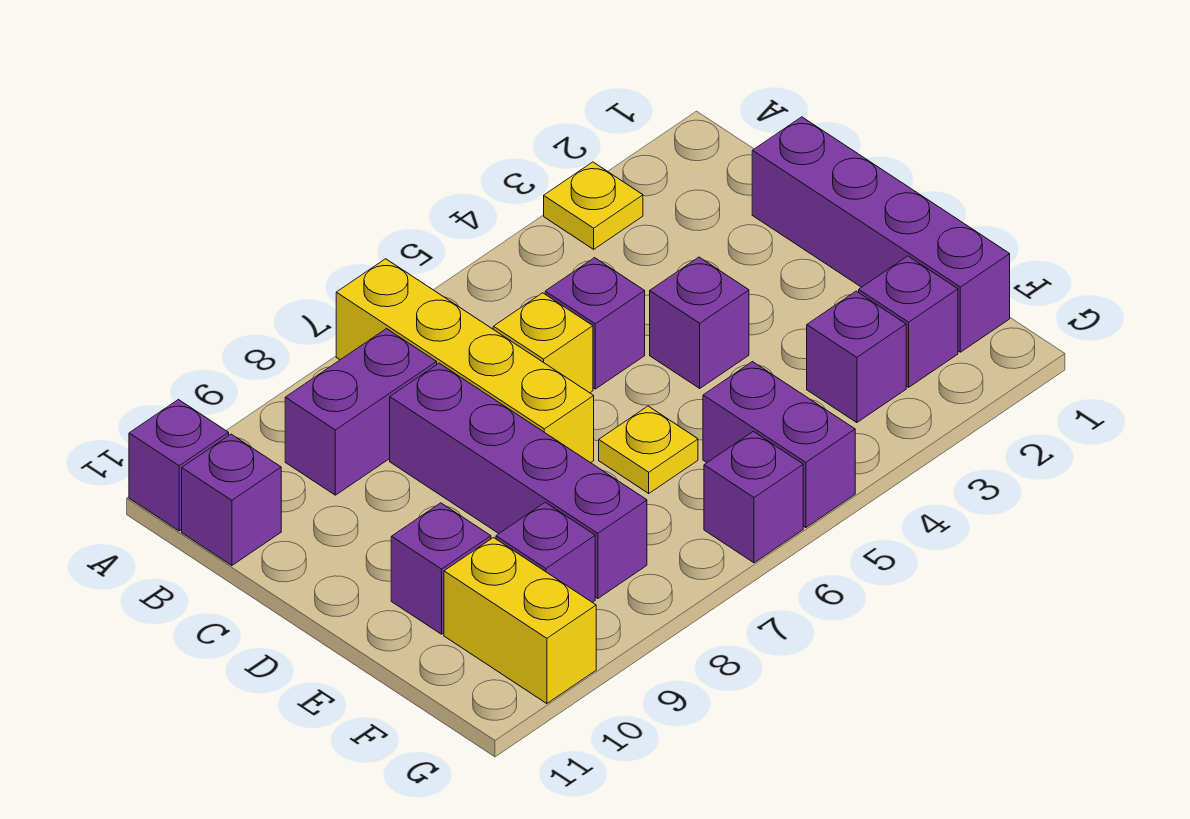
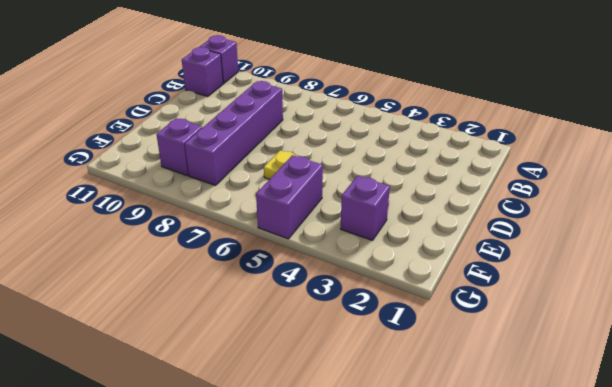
none -> yellow plate A3 level 1
none -> yellow brick A7:D7 level 1
none -> purple brick B8:B9 level 1

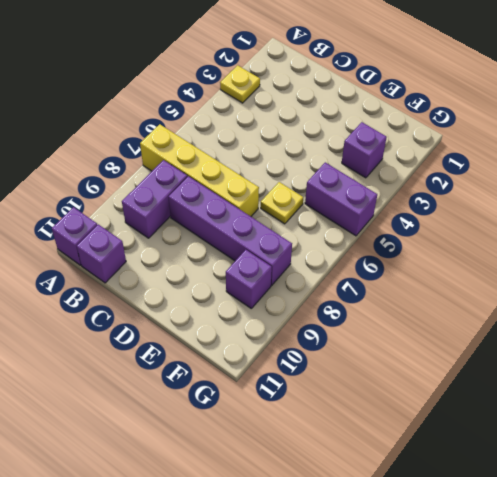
none -> purple brick C1:F1 level 1
none -> purple brick C5 level 1
none -> yellow brick C6 level 1

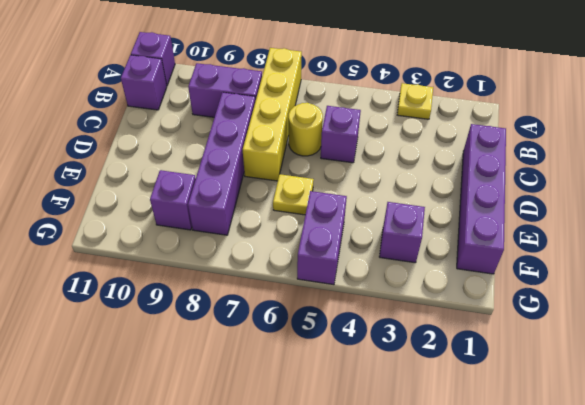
yellow round brick C6 level 1 -> yellow brick C6 level 1
none -> purple brick D4 level 1
none -> purple brick E10 level 1
none -> purple brick F2 level 1

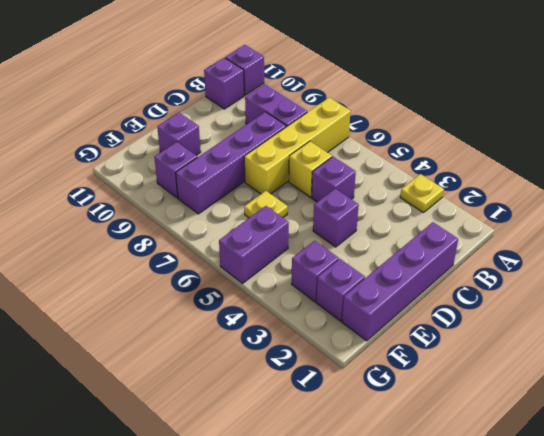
none -> yellow brick F10:G10 level 1
none -> purple brick G6 level 1

